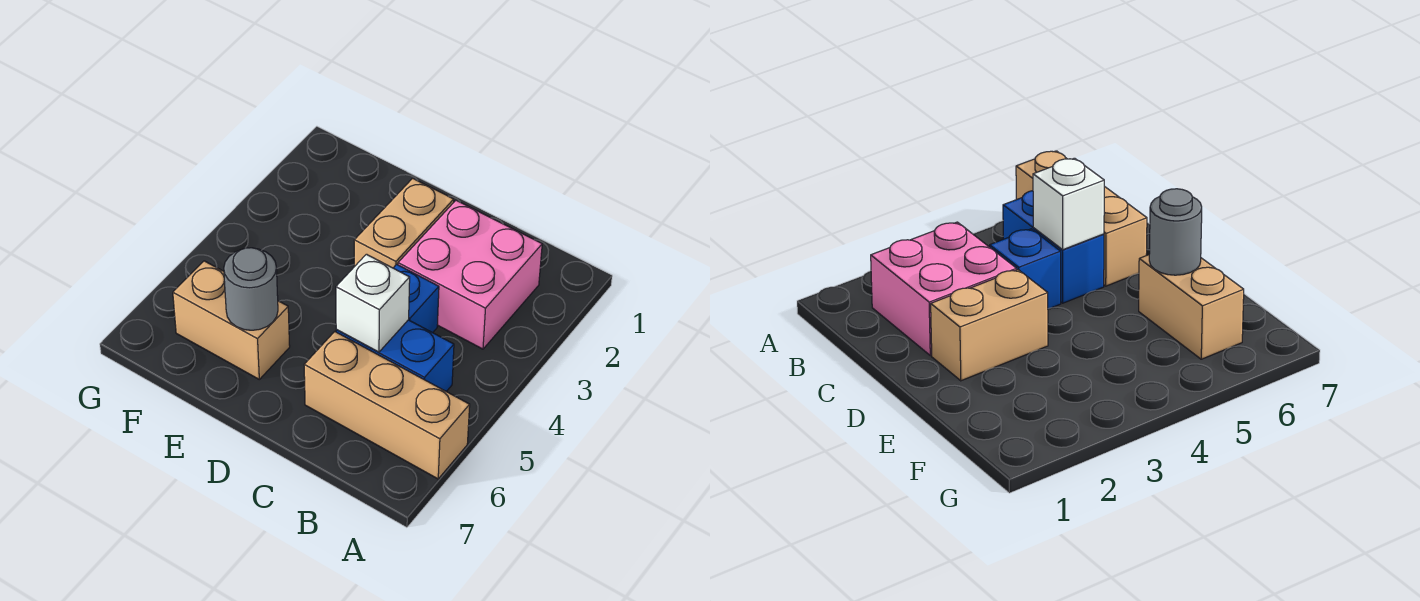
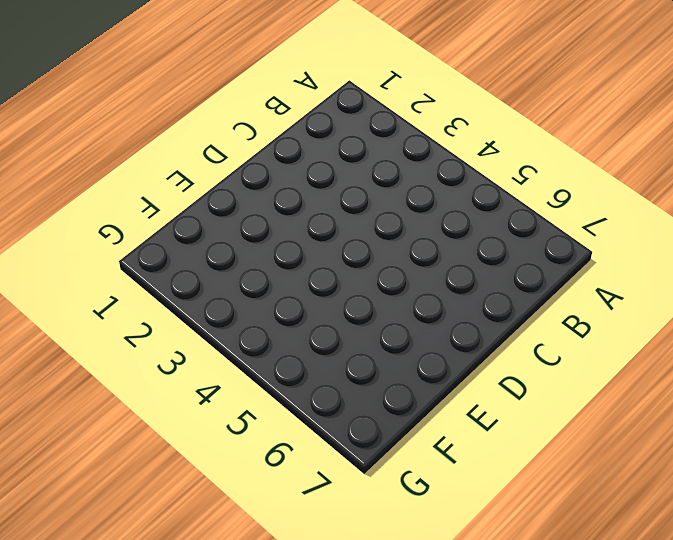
none -> tan brick A6:C6 level 1
none -> pink brick B2:C3 level 1

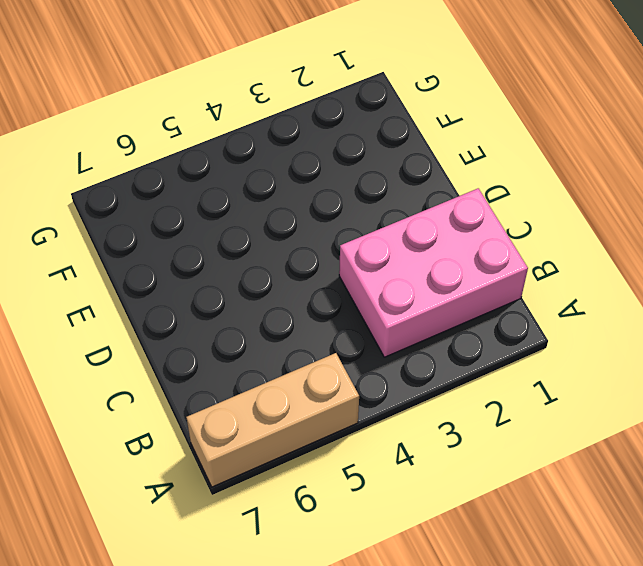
tan brick A5:A7 level 1 -> tan brick A6:C6 level 1
pink brick B1:C3 level 1 -> pink brick B2:C3 level 1
none -> blue brick B5:C5 level 1
none -> blue brick C4 level 1

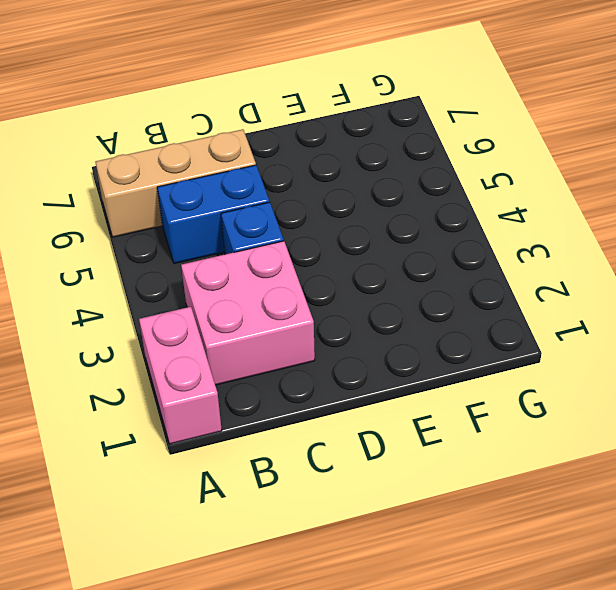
pink brick A1:A2 level 1 -> none
none -> tan brick D2:D3 level 1
none -> tan brick E6:F6 level 1

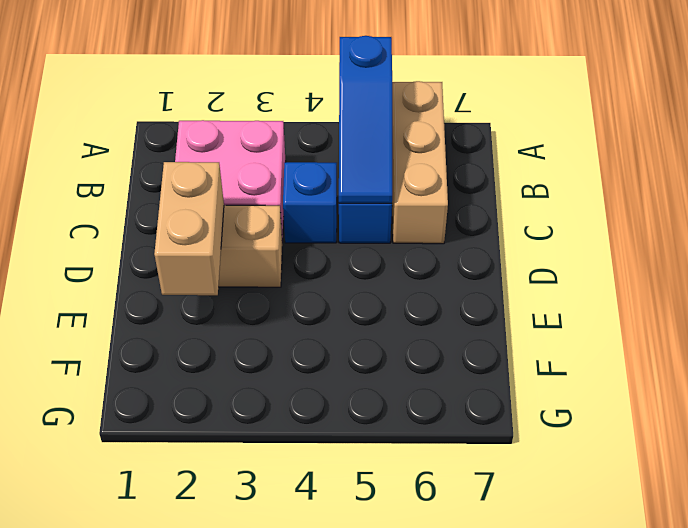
blue slope A5:C5 level 2 top A -> white brick C5 level 2
tan brick D2:E2 level 2 -> tan brick E6:F6 level 1
none -> grey round brick E6 level 2

